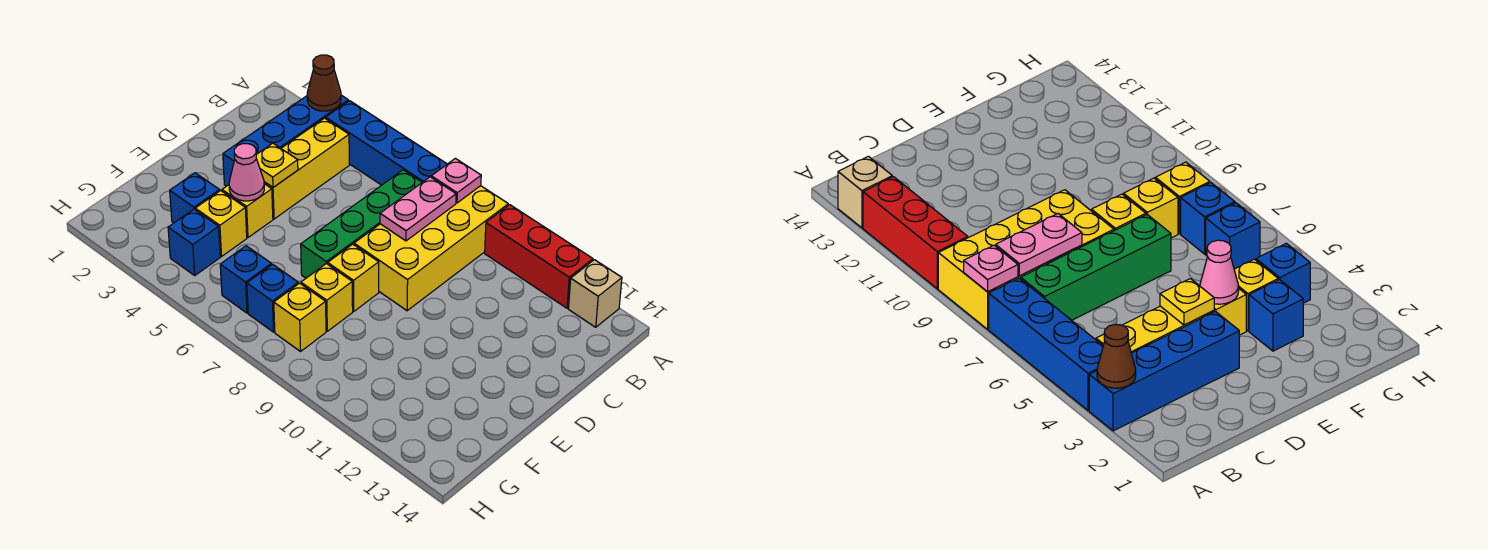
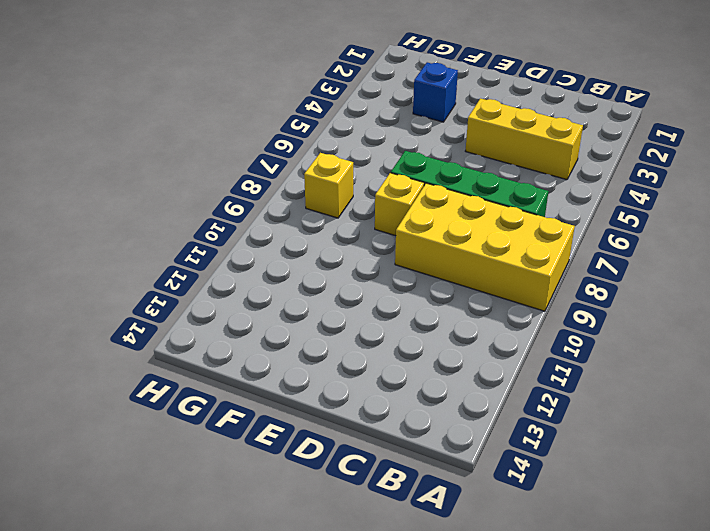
none -> blue brick A3:D3 level 1
none -> blue brick A4:A7 level 1
none -> red brick A10:A12 level 1

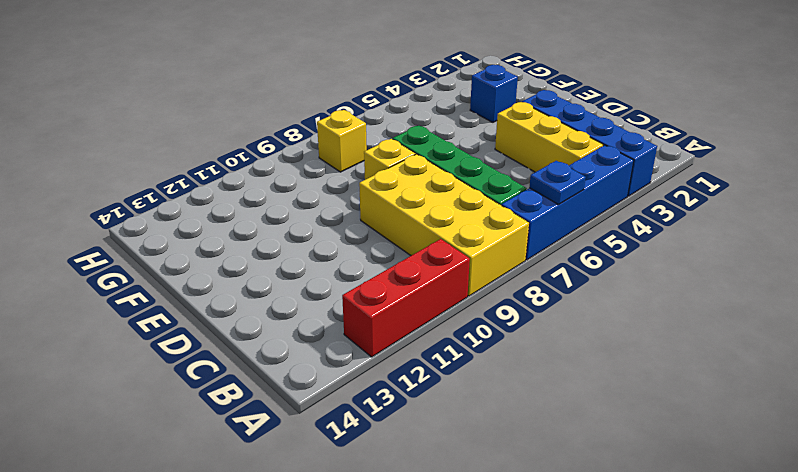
blue plate A6 level 2 -> none
none -> tan brick A13 level 1
none -> yellow brick E4 level 1
none -> yellow brick F4 level 1

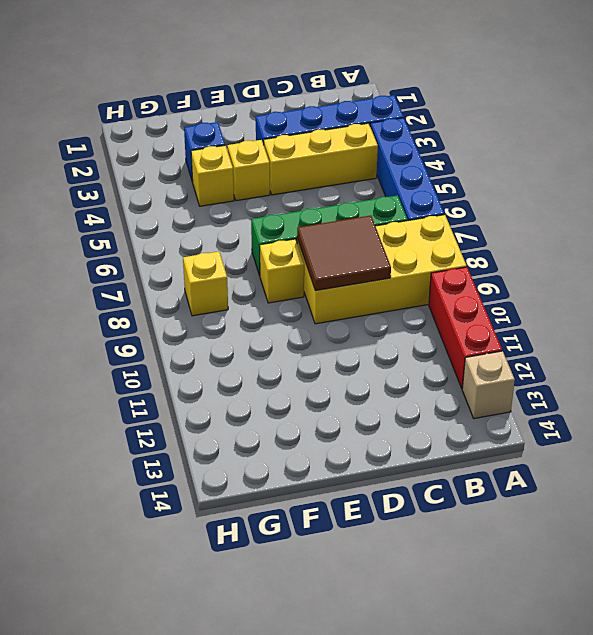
brown tile C8:D9 level 2 -> pink plate B8:C8 level 2
none -> yellow brick F8 level 1
none -> blue brick G4 level 1
none -> blue brick G6 level 1

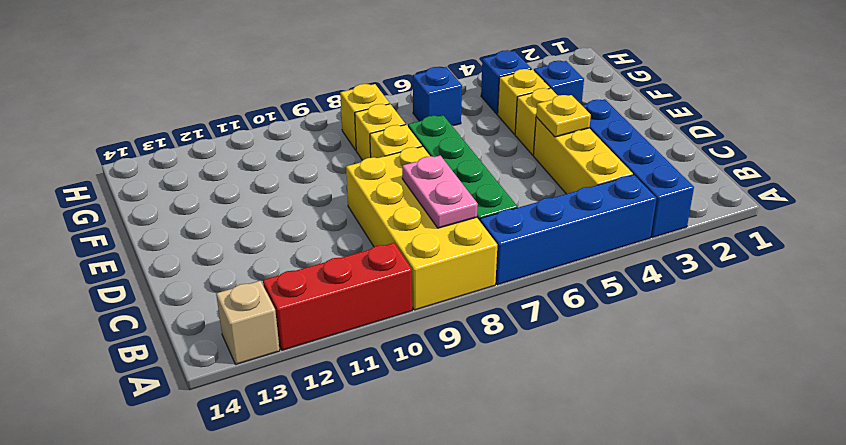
none -> blue brick G7 level 1
none -> brown cone A3 level 2
none -> pink plate A8 level 2

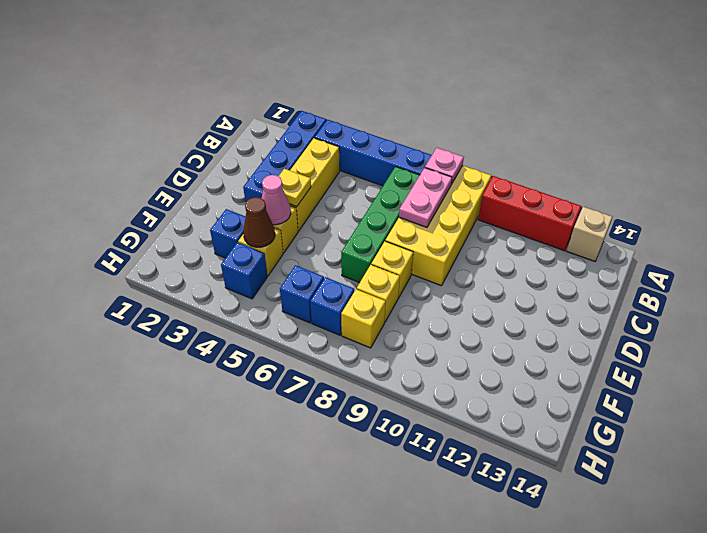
brown cone F4 level 2 -> brown cone A3 level 2

